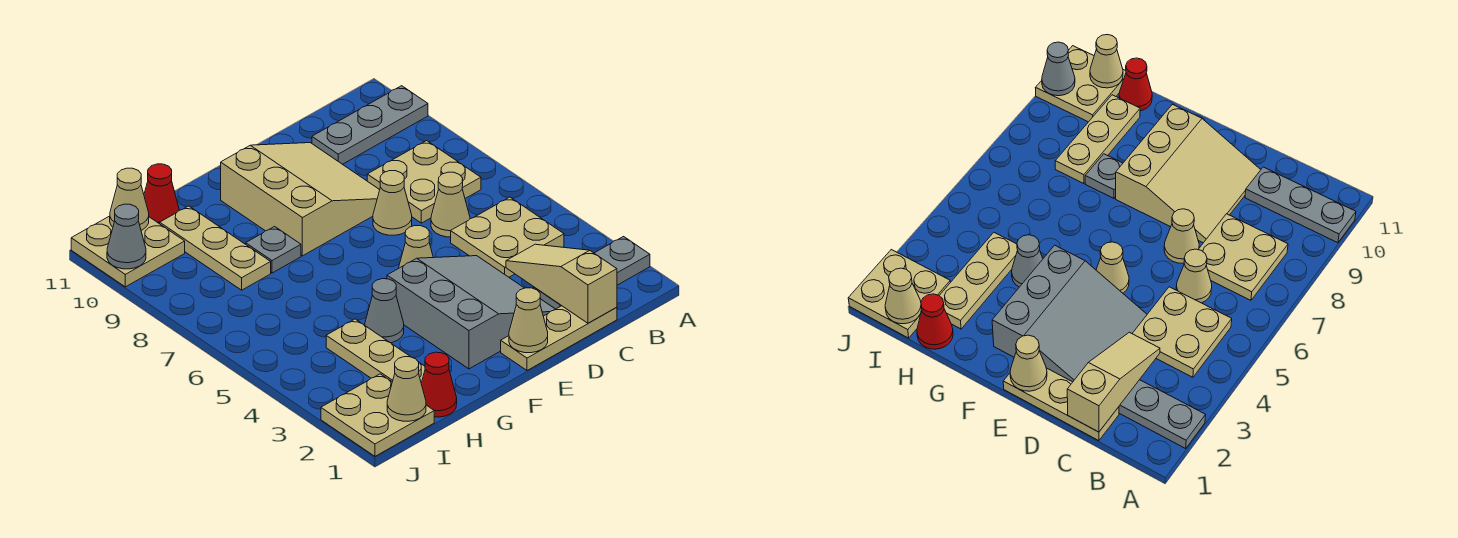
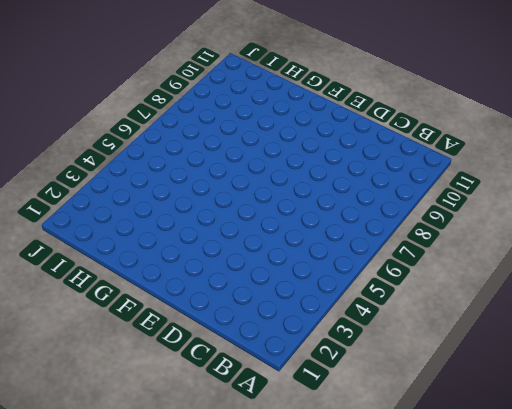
none -> grey plate A2:C2 level 1
none -> grey plate A10:C10 level 1
none -> tan plate B4:C5 level 1

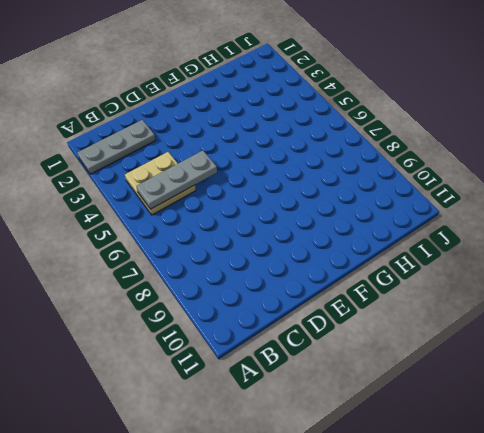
grey plate B5:D5 level 2 -> grey plate A10:C10 level 1
none -> tan plate B7:C8 level 1
none -> tan plate C1:E1 level 1
none -> tan cone C6 level 1

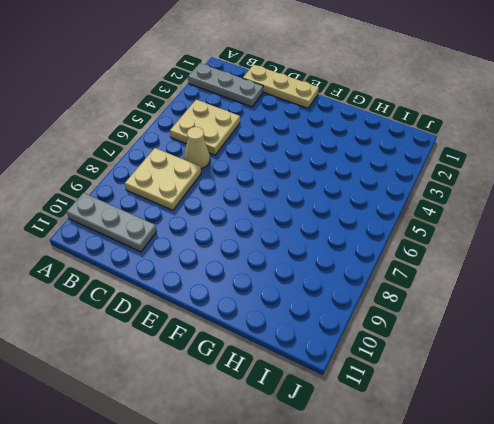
none -> grey slope D2:F4 level 1 top F
none -> tan cone D7 level 1
none -> tan slope D8:F10 level 1 top F

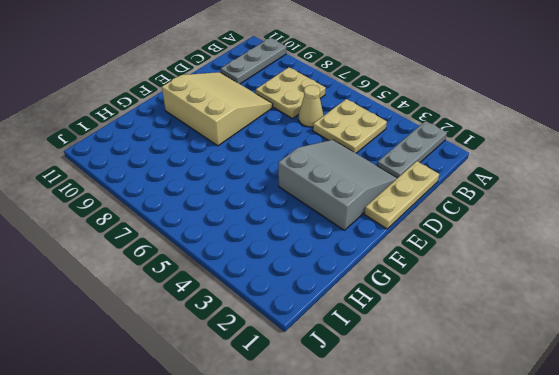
none -> tan cone D7 level 1
none -> tan cone E5 level 1
none -> grey cone G4 level 1

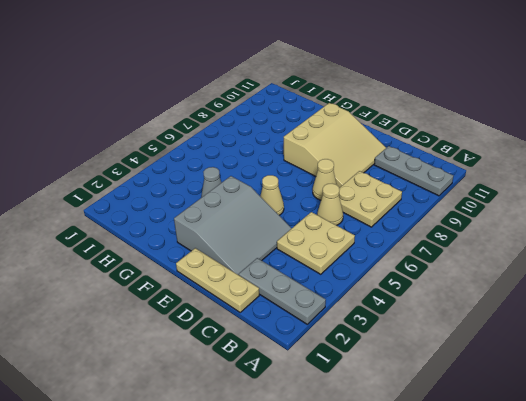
none -> grey plate G8 level 1
none -> red cone H1 level 1
none -> tan plate H2:H4 level 1

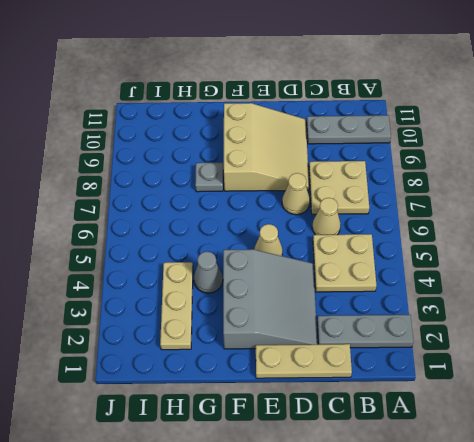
none -> red cone H1 level 1
none -> tan plate H8:H10 level 1
none -> red cone H11 level 1

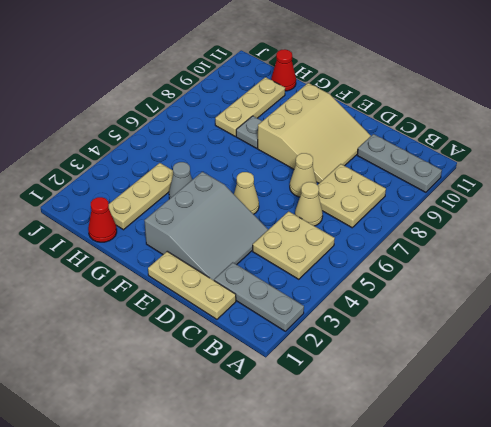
none -> tan plate I1:J2 level 1
none -> tan plate I10:J11 level 1
none -> tan slope C1:C3 level 2 top 1

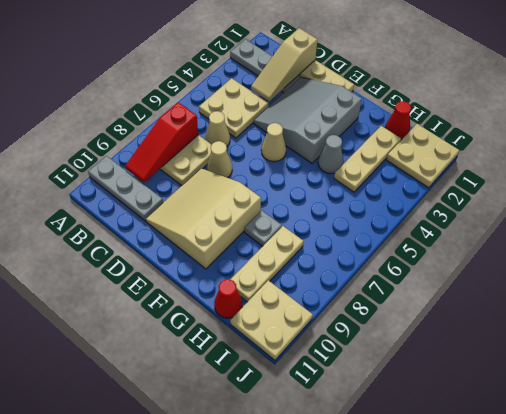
red slope B7:B9 level 2 top 7 -> none
none -> tan cone E1 level 2
none -> tan cone I1 level 2
none -> tan cone I11 level 2

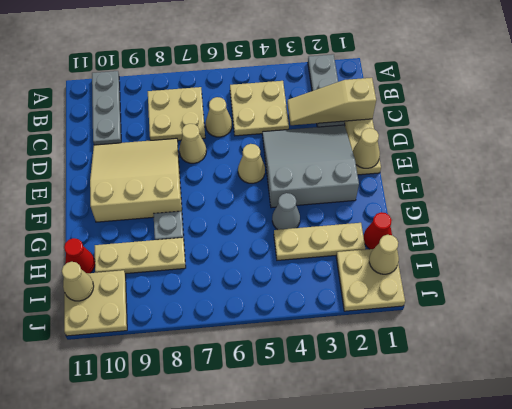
none -> grey cone J10 level 2

